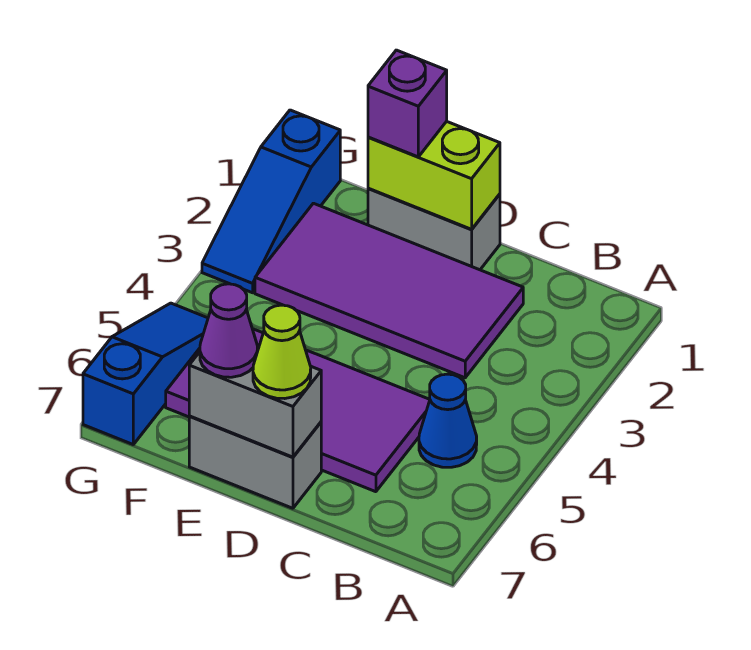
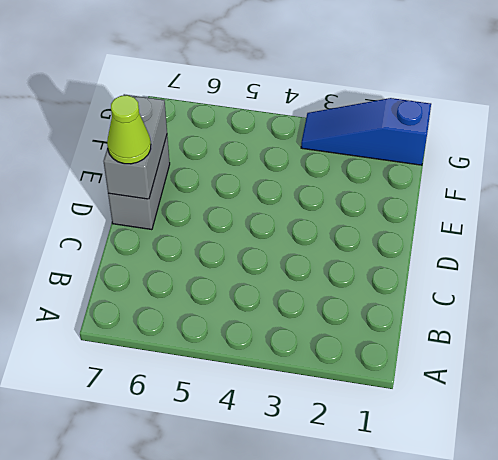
none -> blue cone B5 level 1
none -> purple tile C2:F3 level 1
none -> purple tile C5:F6 level 1

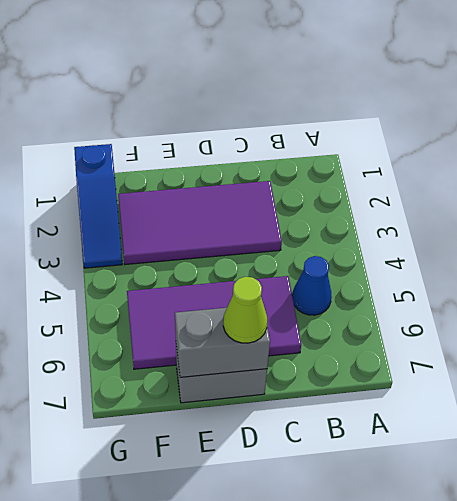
none -> grey brick D1:E1 level 1
none -> blue slope G5:G7 level 1 top 7
none -> lime brick D1:E1 level 2

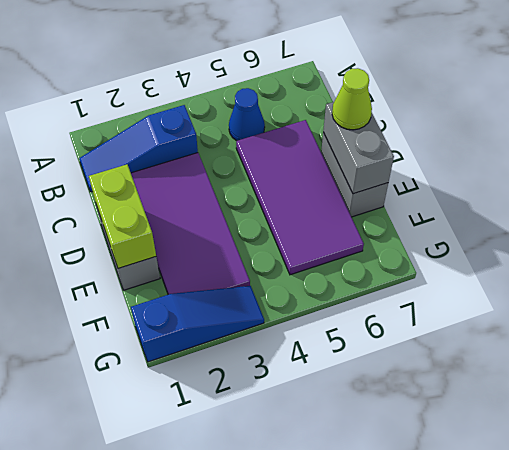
blue slope B1:B3 level 1 top 3 -> blue slope G5:G7 level 1 top 7
none -> purple brick E1 level 3
none -> purple cone E7 level 3

